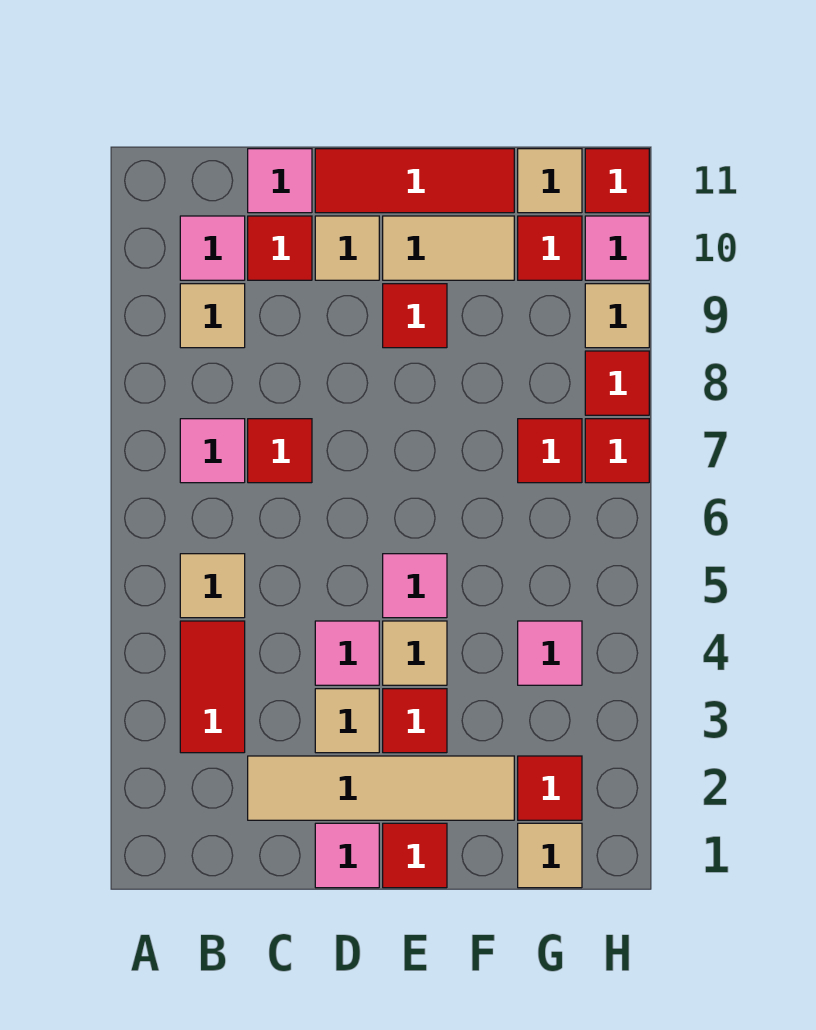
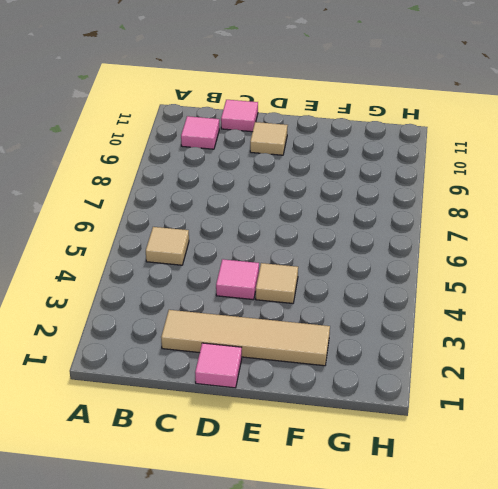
none -> red tile B3:B4 level 1
none -> pink tile B7 level 1
none -> tan tile B9 level 1
none -> red tile C7 level 1

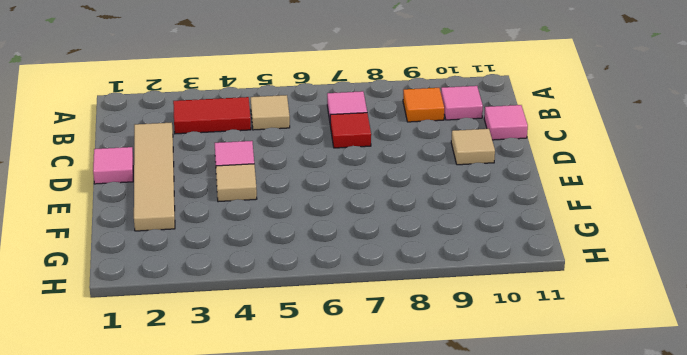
orange tile B9 level 1 -> tan tile B9 level 1
none -> red tile C10 level 1
none -> tan tile D3 level 1
none -> red tile D11:F11 level 1
none -> red tile E1 level 1

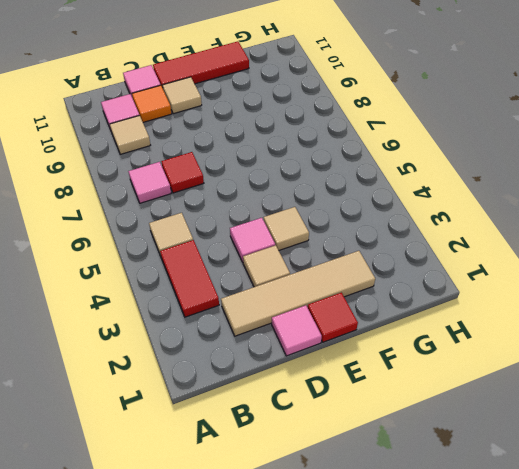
orange tile C10 level 1 -> red tile C10 level 1
none -> red tile E3 level 1
none -> pink tile E5 level 1
none -> red tile E9 level 1
none -> tan tile E10:F10 level 1

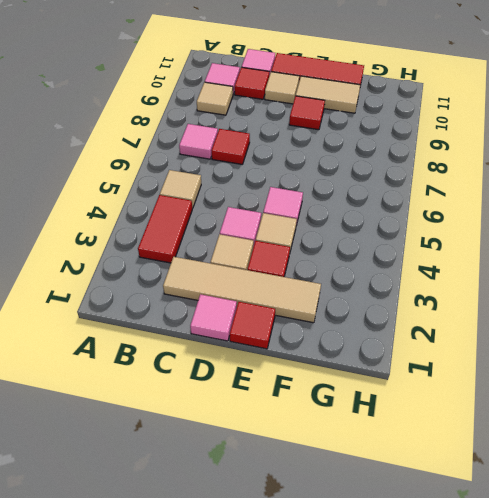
none -> tan tile G1 level 1
none -> red tile G2 level 1
none -> pink tile G4 level 1
none -> red tile G7 level 1

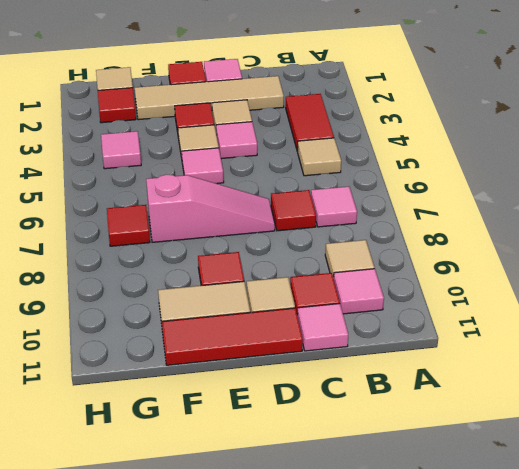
pink slope D7:F7 level 1 top F -> none
none -> red tile G10 level 1
none -> tan tile G11 level 1
none -> red tile H7 level 1
none -> red tile H8 level 1

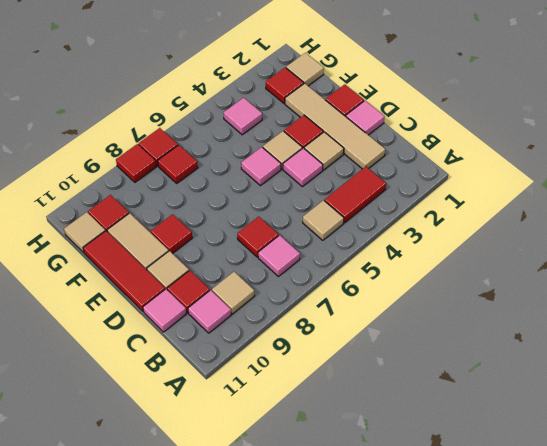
none -> tan tile H9 level 1
none -> pink tile H10 level 1
none -> red tile H11 level 1

